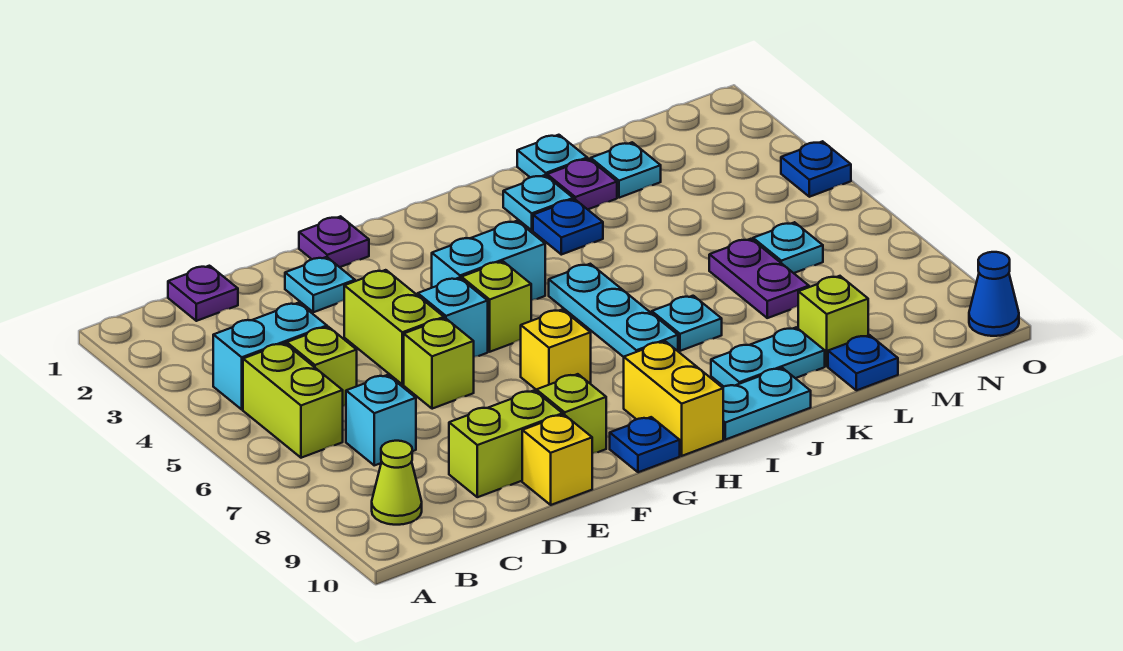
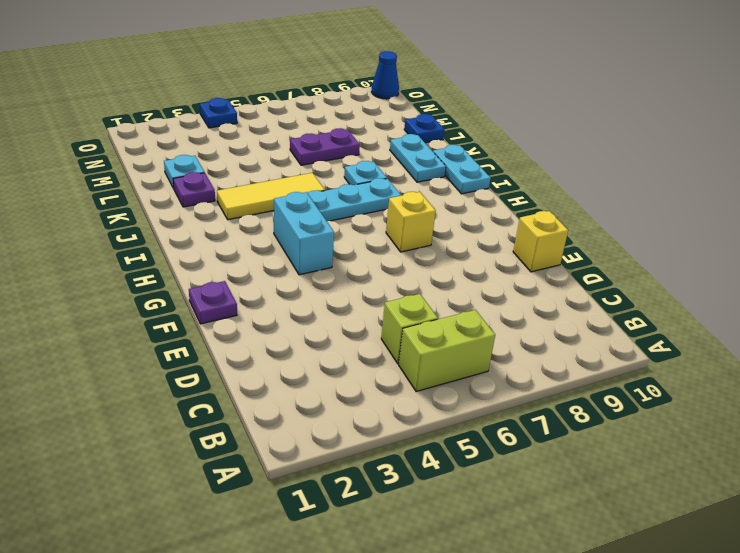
yellow tile J3:J5 level 1 -> blue plate J3 level 1
none -> cyan brick B4:C4 level 1
none -> lime cone B9 level 1
none -> purple plate C1 level 1
none -> cyan brick C7 level 1

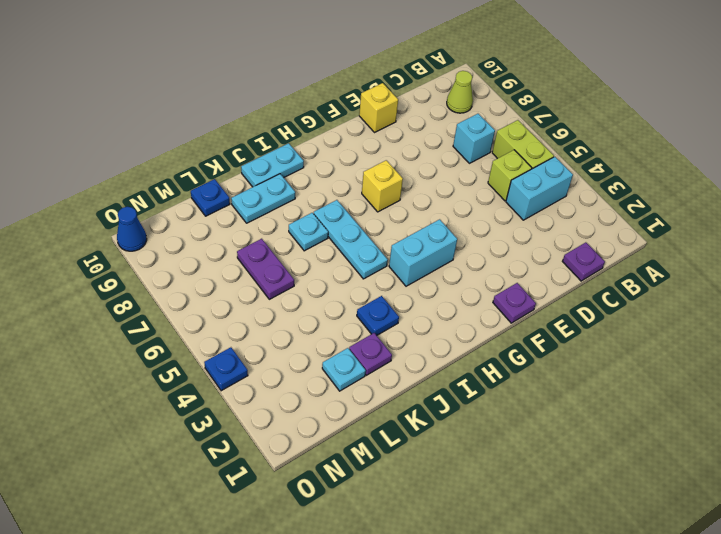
none -> lime brick D9:E9 level 1
none -> cyan plate E2 level 1
none -> lime brick E4:E5 level 1
none -> lime brick E6 level 1

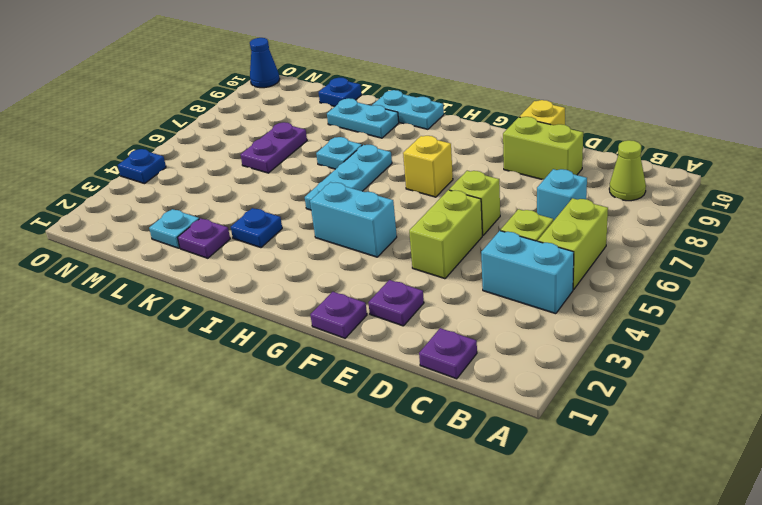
purple plate E2 level 1 -> cyan plate E2 level 1
none -> cyan brick F5 level 1
none -> lime brick F9 level 1
none -> lime brick G5 level 1
none -> blue plate G10 level 1

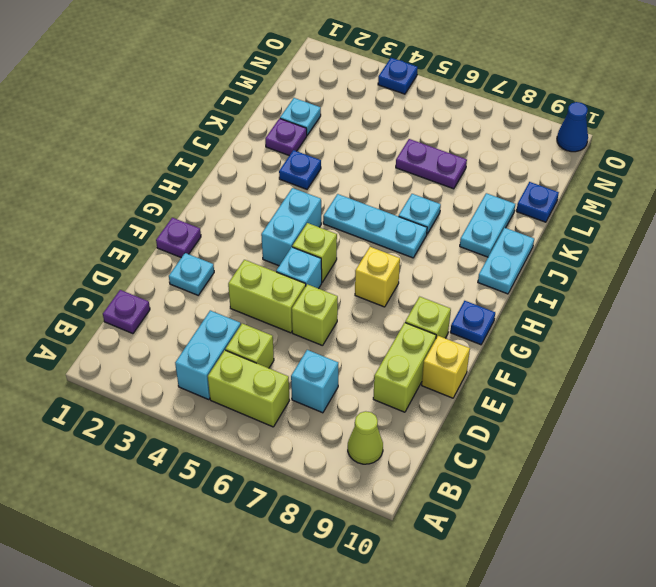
none -> yellow brick H9:H10 level 1
none -> cyan plate J2 level 1
none -> cyan plate K1 level 1
none -> lime brick L9 level 1

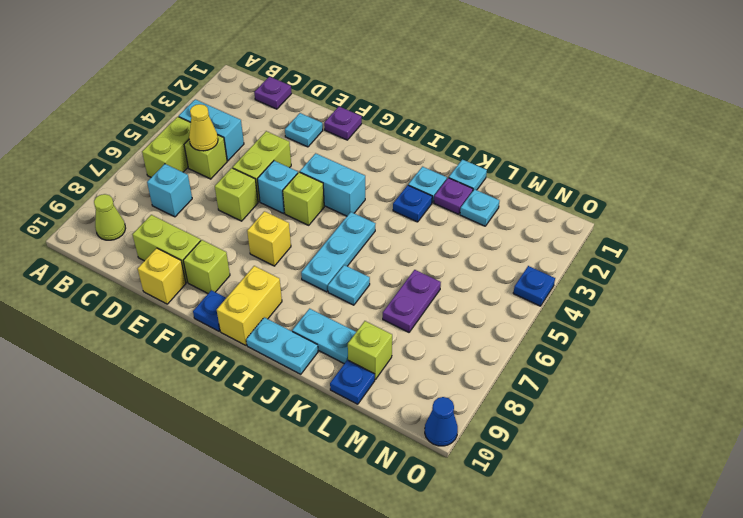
yellow cone C5 level 2 -> none
none -> cyan plate M6 level 1

